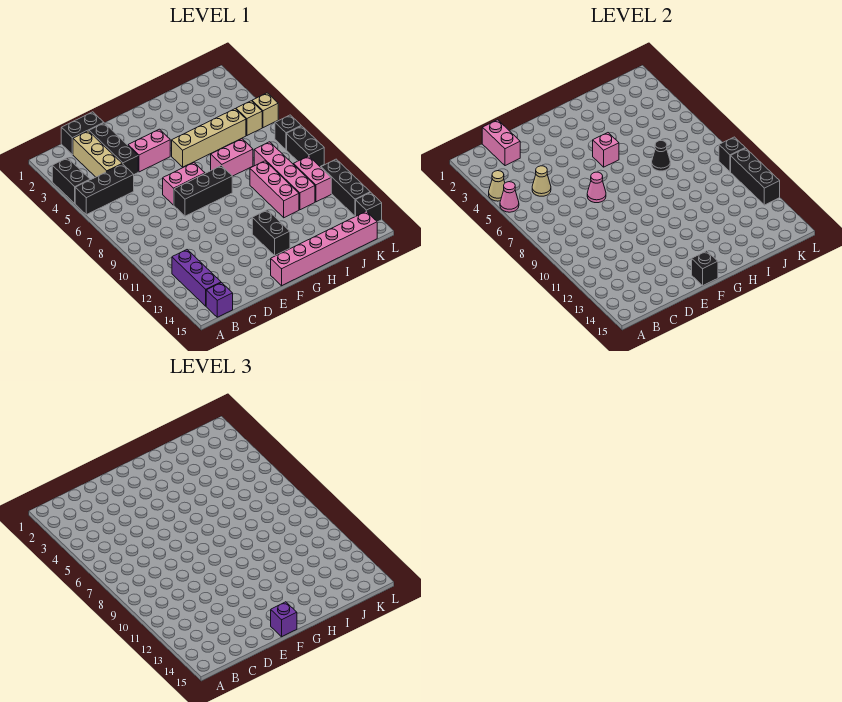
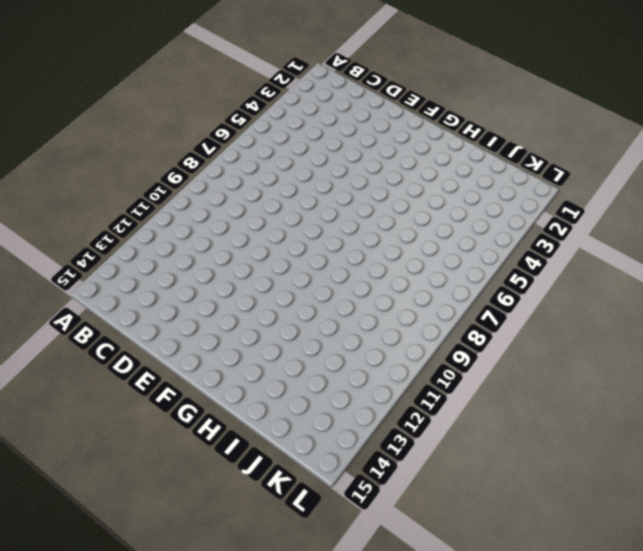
none -> black brick A3:A4 level 1
none -> black brick A5:C5 level 1
none -> purple brick B12:B14 level 1
none -> purple brick B15 level 1

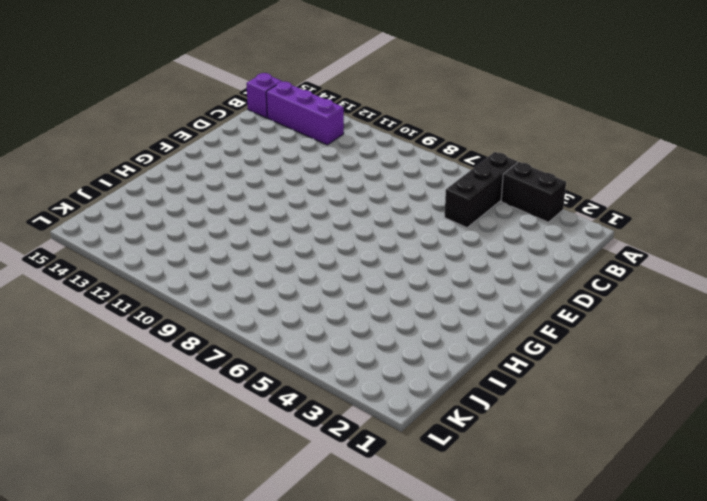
none -> black brick C1:D1 level 1
none -> tan brick C2:C4 level 1
none -> black brick D2:D4 level 1
none -> pink brick E4:F4 level 1

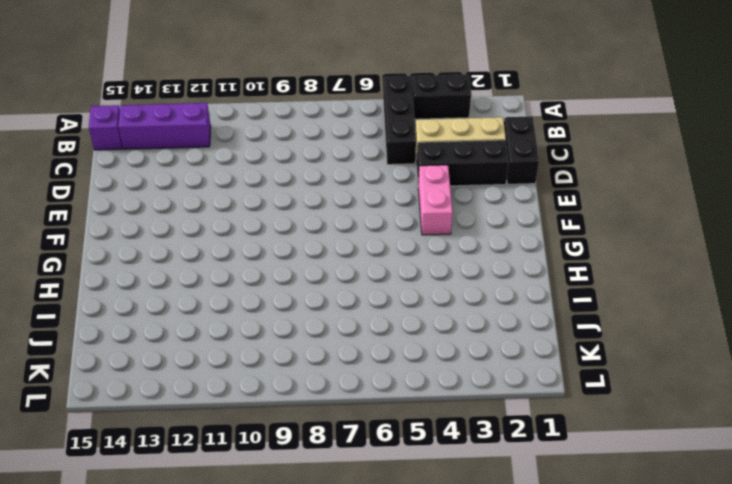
none -> pink brick E7:F7 level 1
none -> black brick E8:G8 level 1
none -> pink brick F15:K15 level 1
none -> tan brick G5:J5 level 1

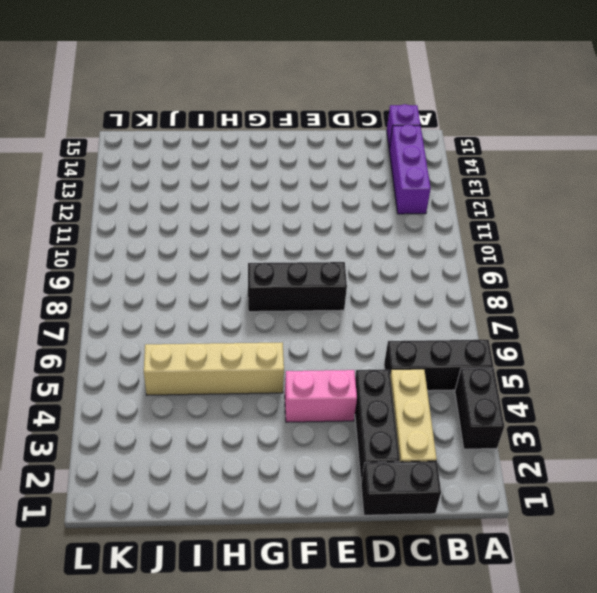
none -> pink brick E7:F7 level 1
none -> pink brick F15:K15 level 1
none -> black brick G12:G13 level 1
none -> pink brick H7:I7 level 1

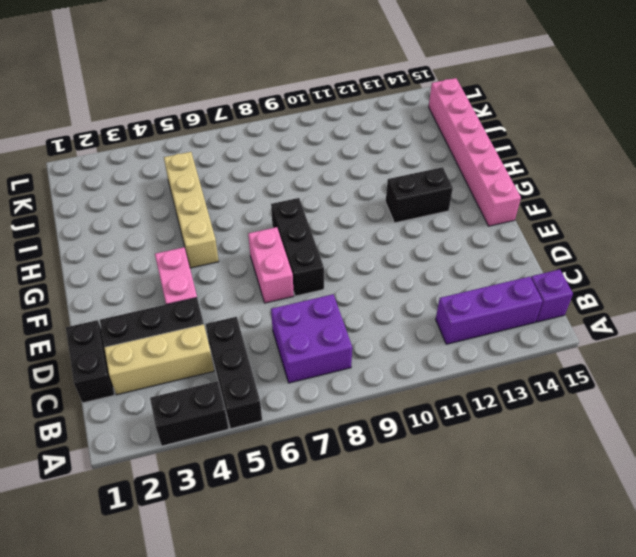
purple brick B7:C8 level 1 -> none
none -> pink brick H7:I7 level 1
none -> pink brick I9:I11 level 1
none -> pink brick J8:J11 level 1
none -> tan brick K5 level 1

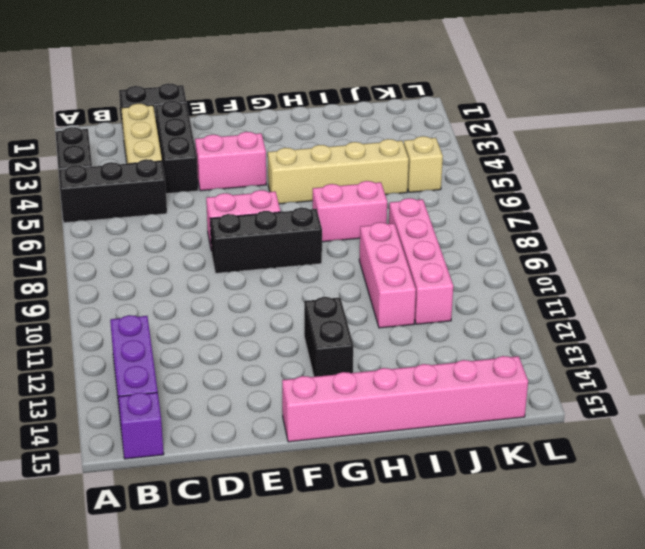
none -> pink brick K10:K11 level 1
none -> tan brick L5 level 1
none -> black brick L7 level 1
none -> black brick L8:L9 level 1

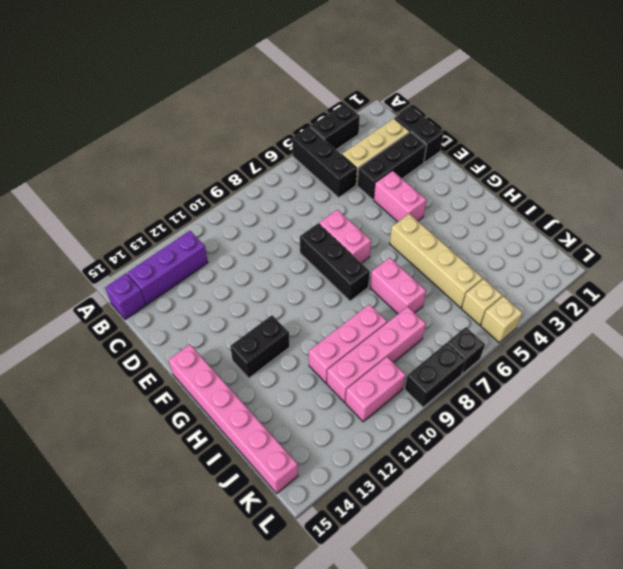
none -> black brick L11:L13 level 1
none -> black brick L14 level 1
none -> tan cone A4 level 2
none -> pink cone A5 level 2

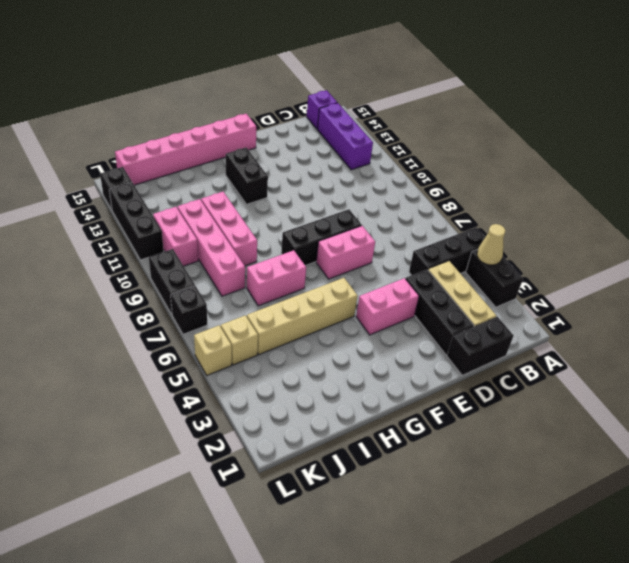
none -> pink cone A5 level 2
none -> pink brick C1:C2 level 2
none -> tan cone C5 level 2
none -> pink cone E7 level 2

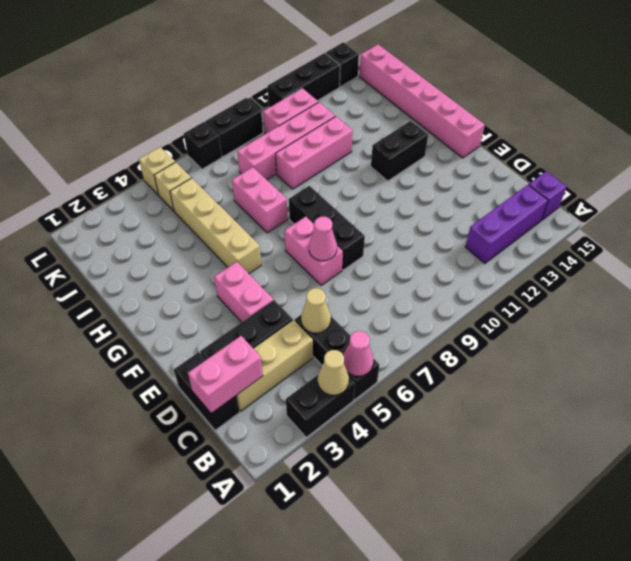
none -> black brick F15 level 2
none -> pink brick G5 level 2
none -> black cone I7 level 2
none -> black brick L9 level 2

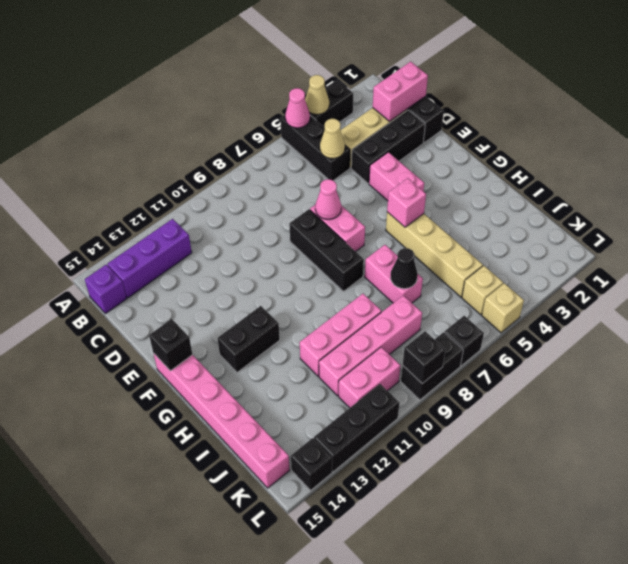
none -> black brick L10:L12 level 2
none -> purple brick F15 level 3

